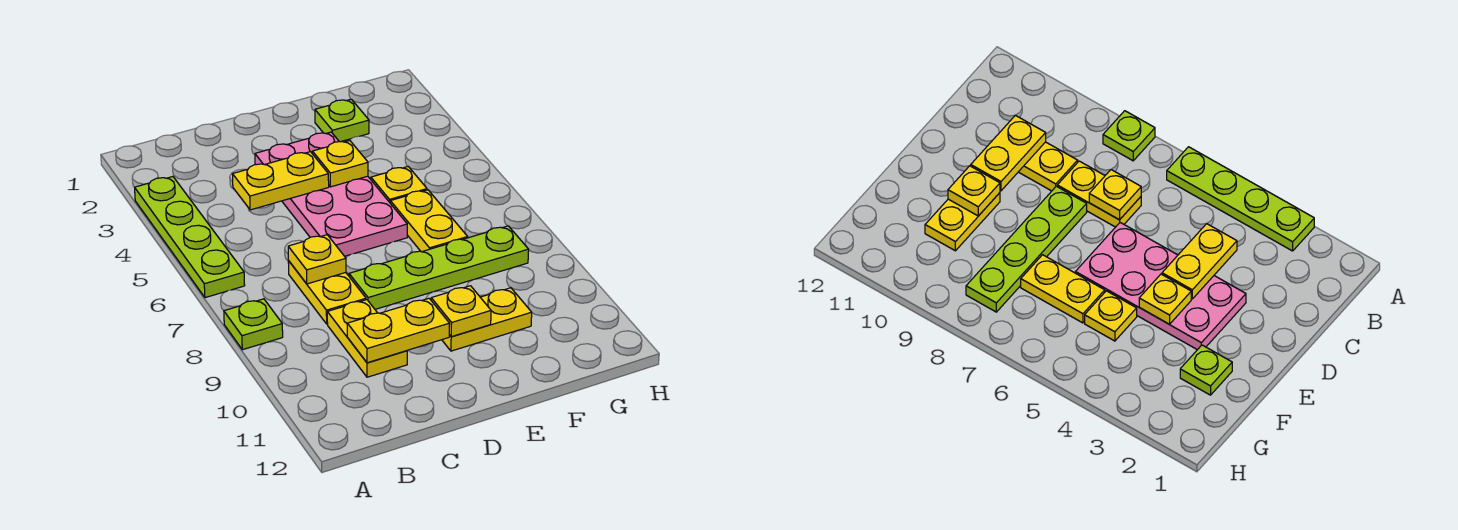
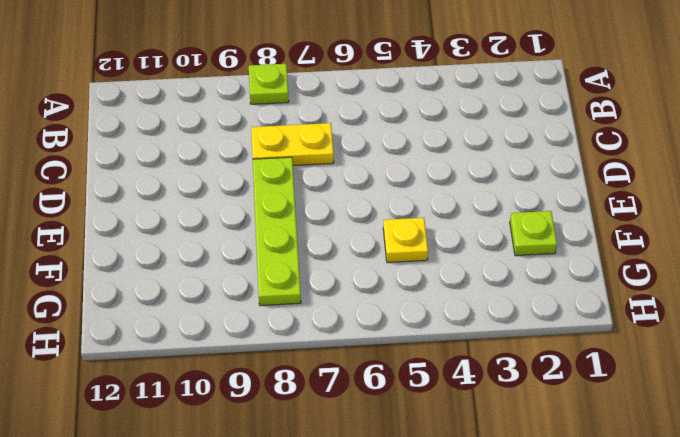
none -> lime plate A3:A6 level 1
none -> yellow plate C9:C10 level 1
none -> pink plate D3:E6 level 1

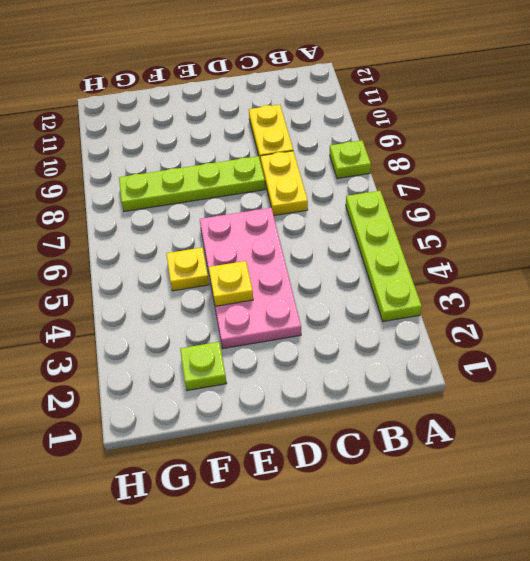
none -> yellow plate E10:F10 level 1
none -> yellow plate F6:F7 level 1
none -> yellow plate C4:D4 level 2

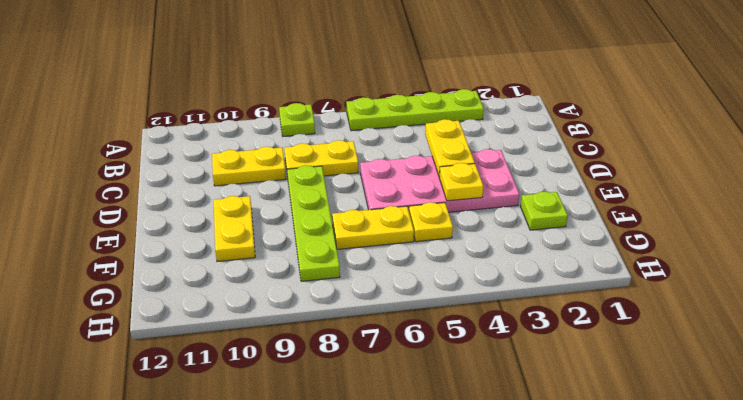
none -> yellow plate C7 level 2
none -> yellow plate C10:D10 level 2
none -> yellow plate E10 level 2

